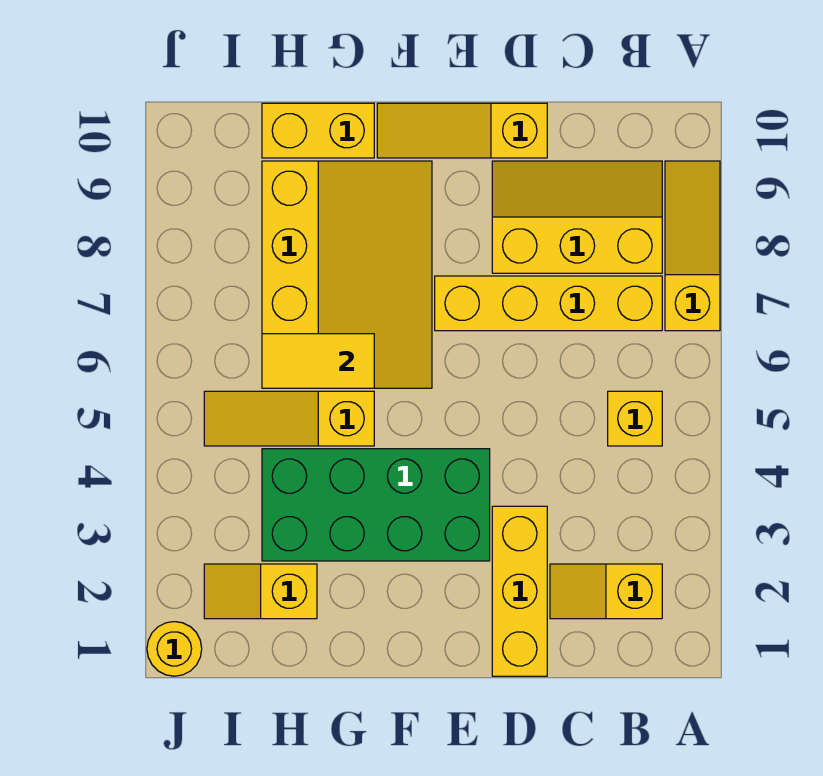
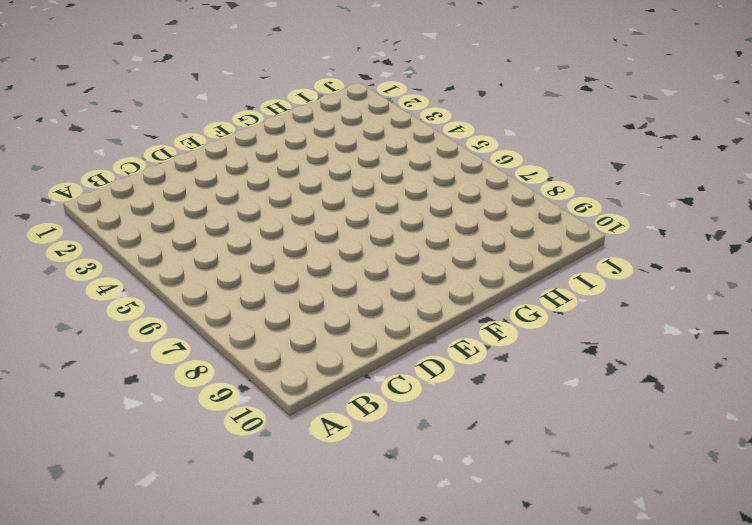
none -> yellow slope A7:A9 level 1 top 7
none -> yellow slope B2:C2 level 1 top B
none -> yellow brick B5 level 1

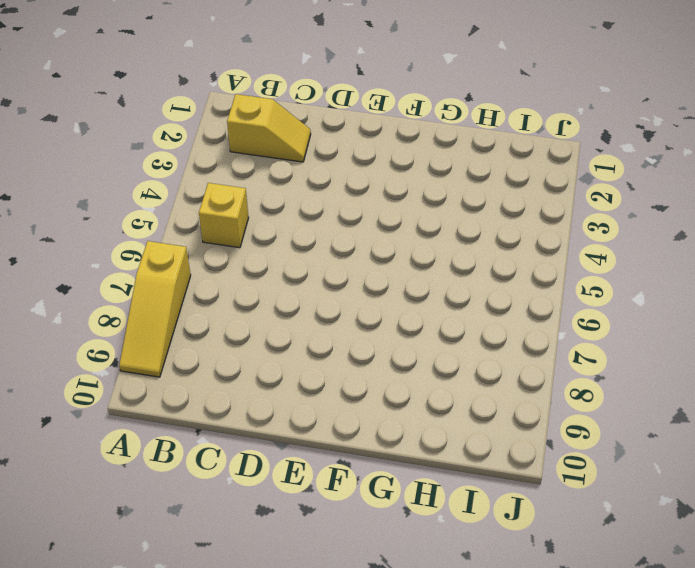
none -> yellow brick B7:E7 level 1
none -> yellow slope B8:D9 level 1 top 8
none -> yellow brick D1:D3 level 1

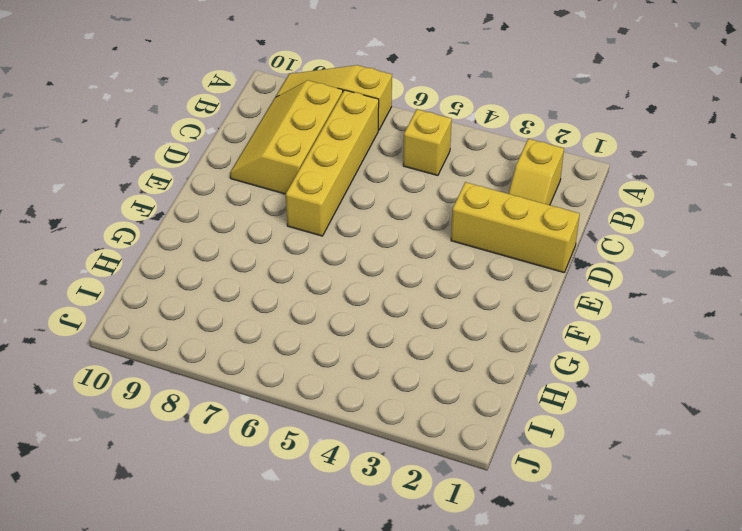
none -> yellow slope D10:F10 level 1 top D
none -> green brick E3:H4 level 1
none -> yellow slope F6:H9 level 1 top H

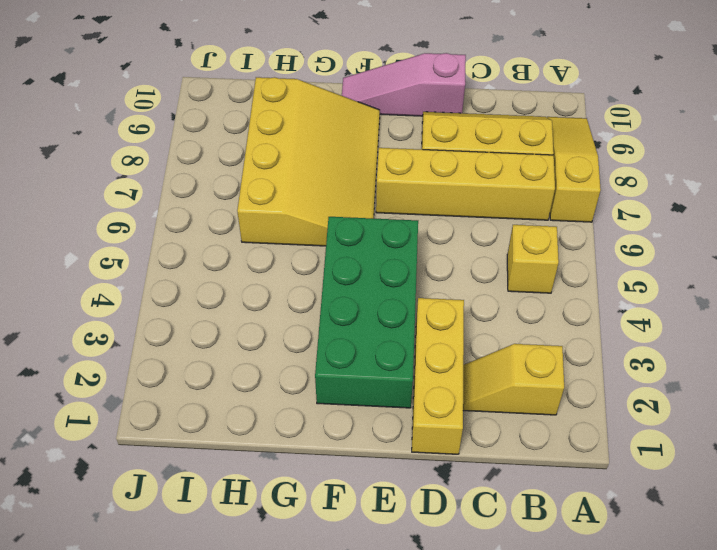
pink slope D10:F10 level 1 top D -> yellow slope D10:F10 level 1 top D
green brick E2:F5 level 1 -> green brick E3:H4 level 1
none -> yellow slope G5:I5 level 1 top G
none -> yellow brick G10:H10 level 1
none -> yellow slope H2:I2 level 1 top H

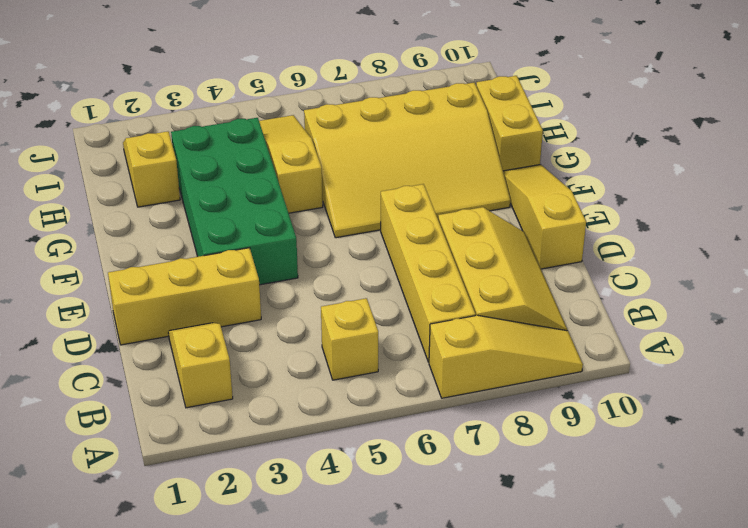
none -> yellow round brick J1 level 1
none -> yellow tile G6:H6 level 2

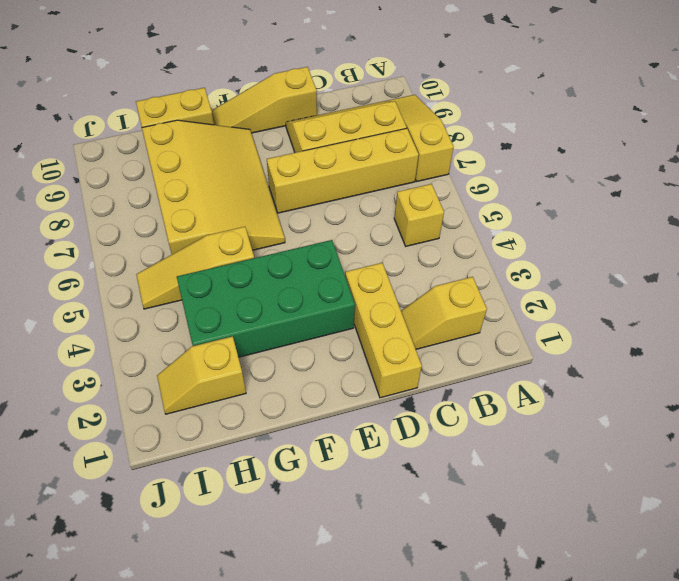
none -> yellow round brick J1 level 1
none -> yellow tile G6:H6 level 2

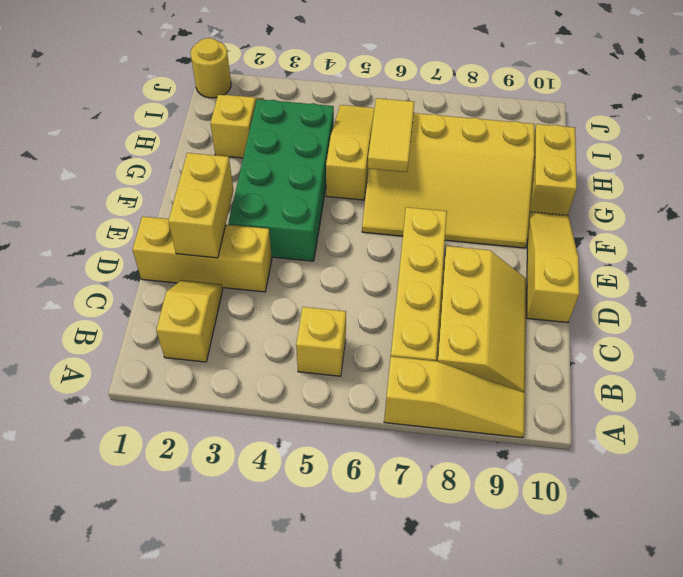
yellow brick D2:E2 level 2 -> none

